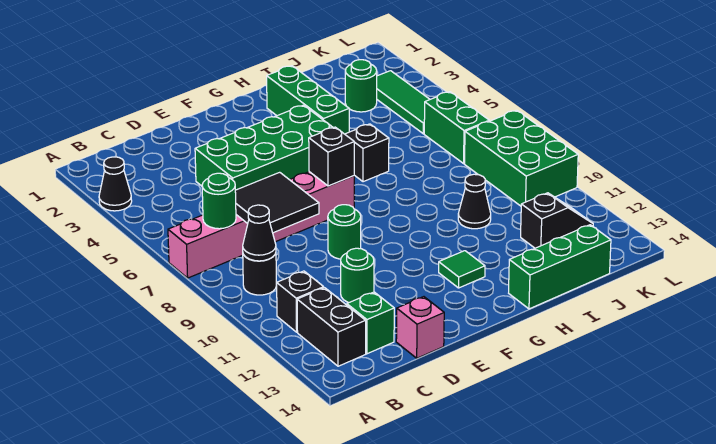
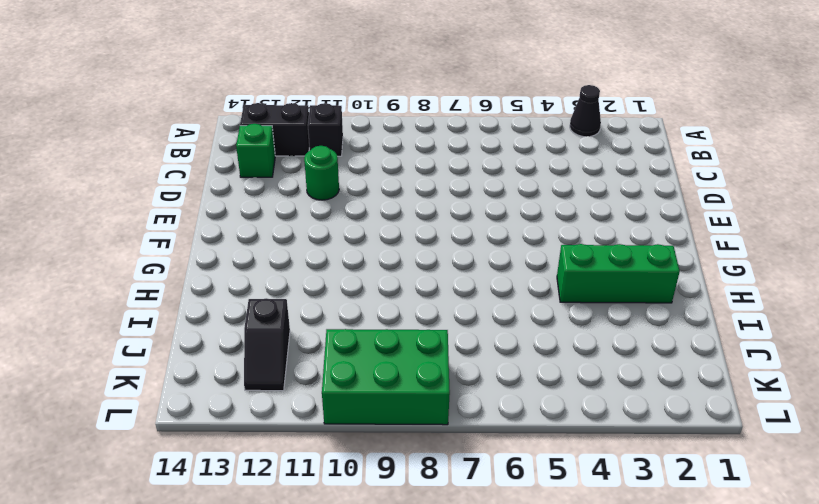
none -> pink brick A7:F7 level 1
none -> black round brick B9 level 1
none -> green brick D4:G5 level 1

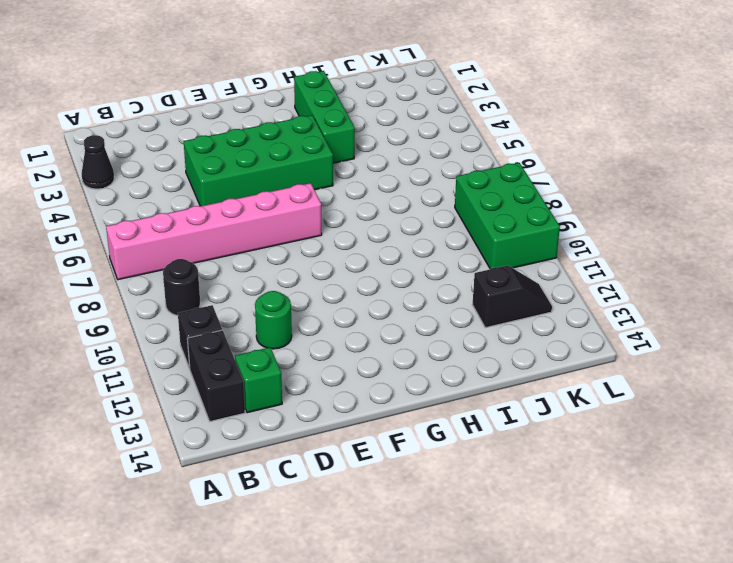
none -> pink brick D14 level 1
none -> green round brick E9 level 1
none -> green tile G12 level 1

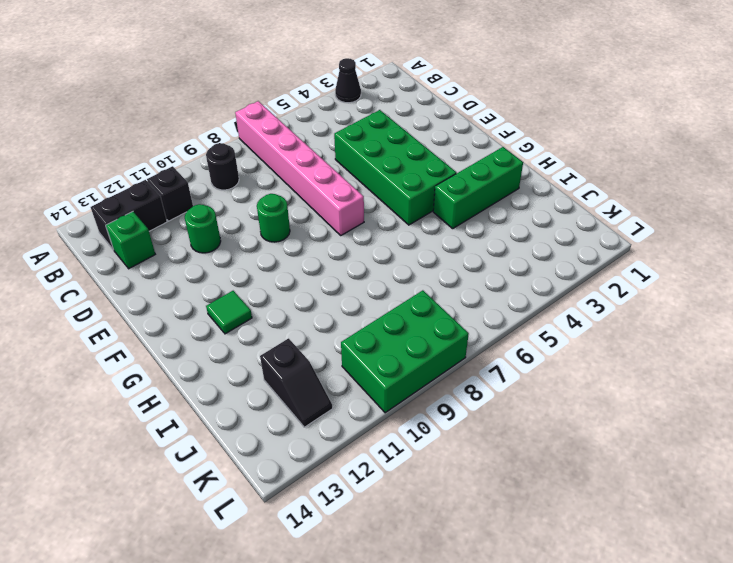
none -> pink brick D14 level 1
none -> black brick H6 level 1
none -> green brick H14:J14 level 1

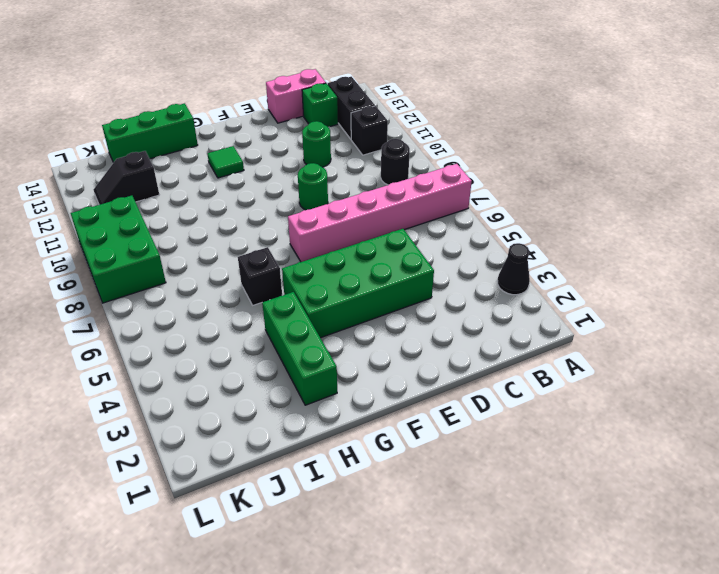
pink brick C14:D14 level 1 -> pink brick D14 level 1
none -> black cone I10 level 1
none -> green round brick J3 level 1
none -> green tile K3:K5 level 1

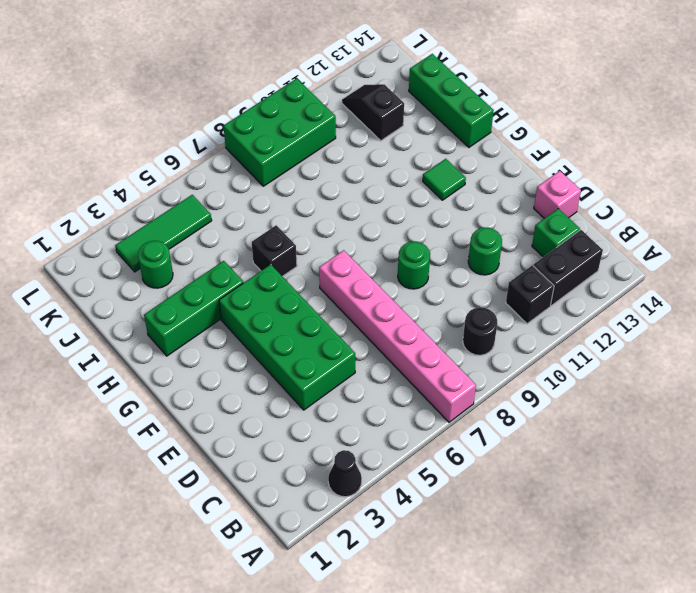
none -> black cone I10 level 1
none -> green brick K6:K7 level 1
none -> green round brick B7 level 2

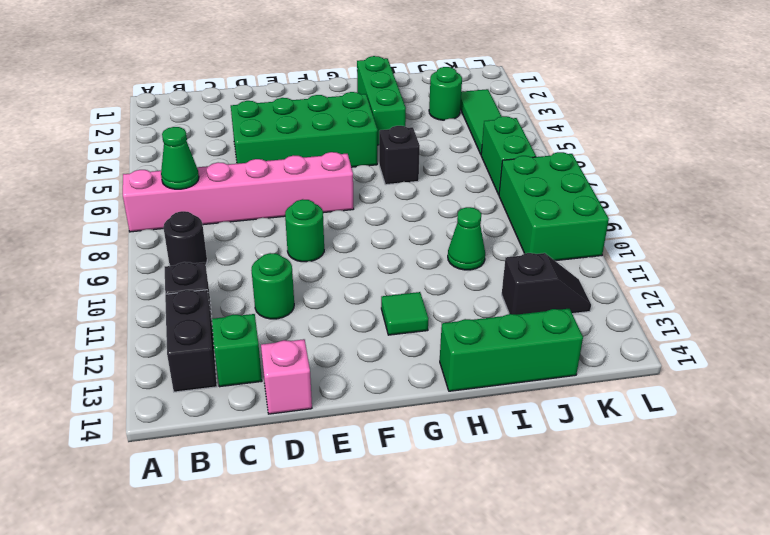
green cone B7 level 2 -> green round brick B7 level 2
green cone I10 level 1 -> black cone I10 level 1
none -> black cone A3 level 1
none -> black cone B9 level 2
none -> black tile C7:D8 level 2

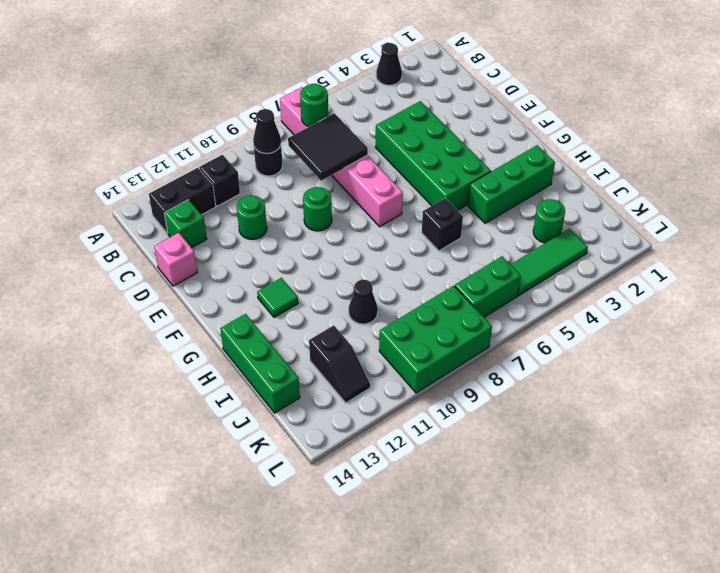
none -> black brick F7 level 2

